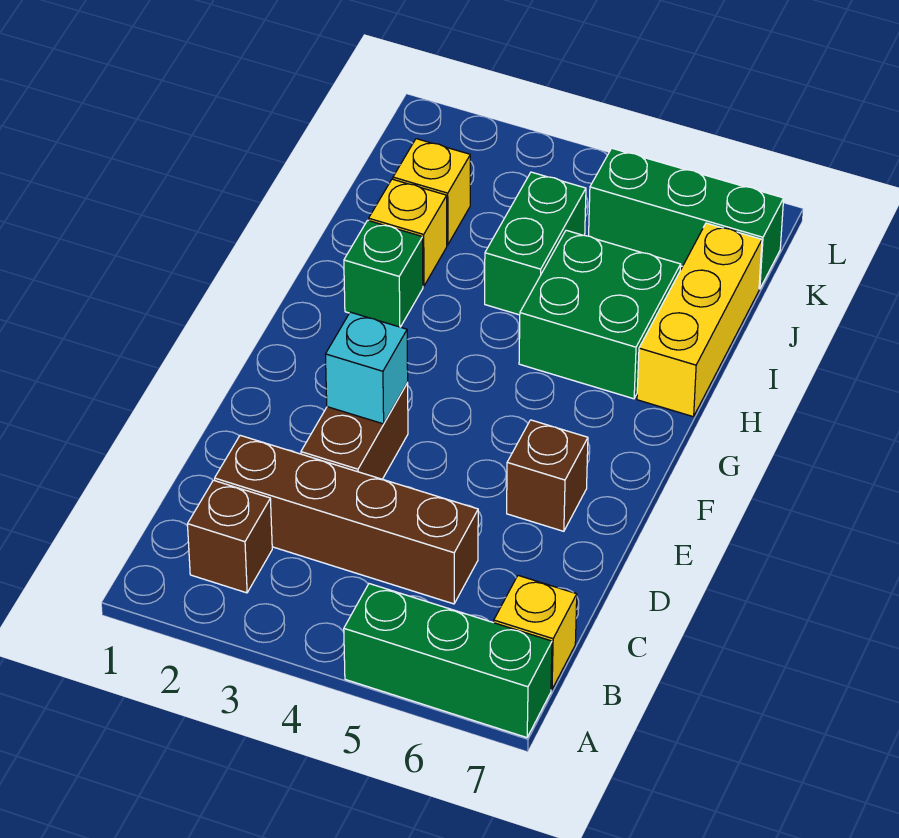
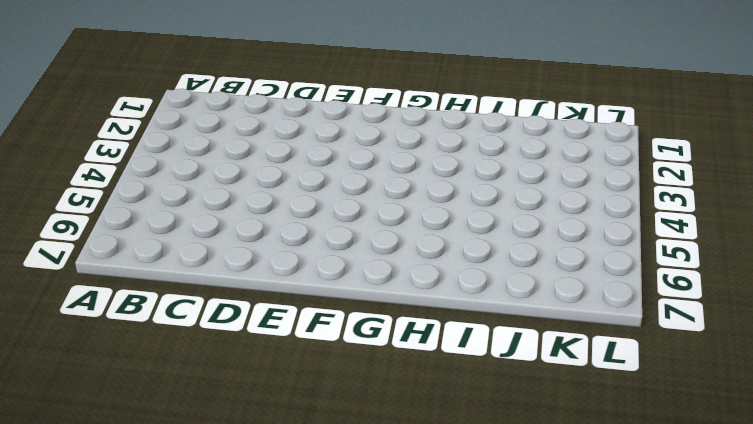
none -> green brick A5:A7 level 1
none -> brown brick B2 level 1
none -> yellow brick B7 level 1

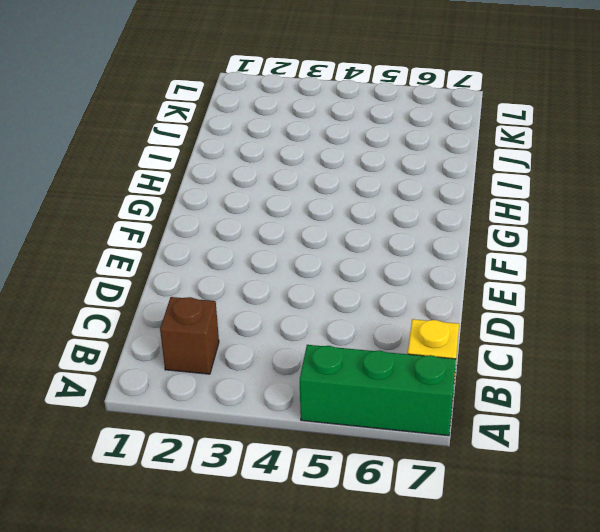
none -> brown brick C2:C5 level 1
none -> brown brick D3:E3 level 1
none -> brown brick E6 level 1

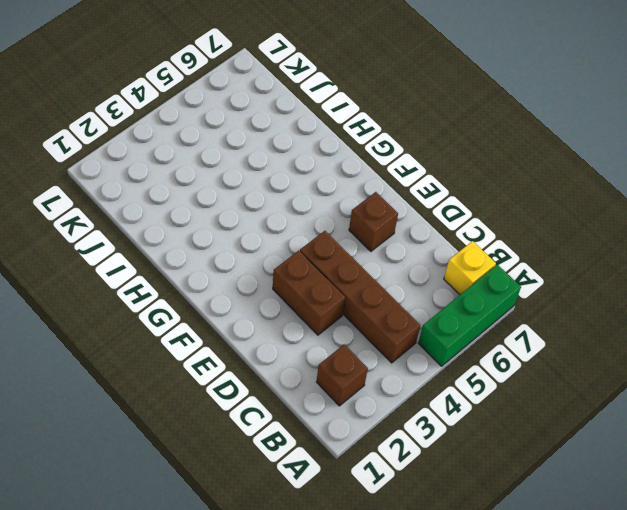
brown brick B4:E4 level 1 -> brown brick C2:C5 level 1
none -> green brick H2 level 1
none -> green brick H5:I6 level 1
none -> yellow brick H7:J7 level 1

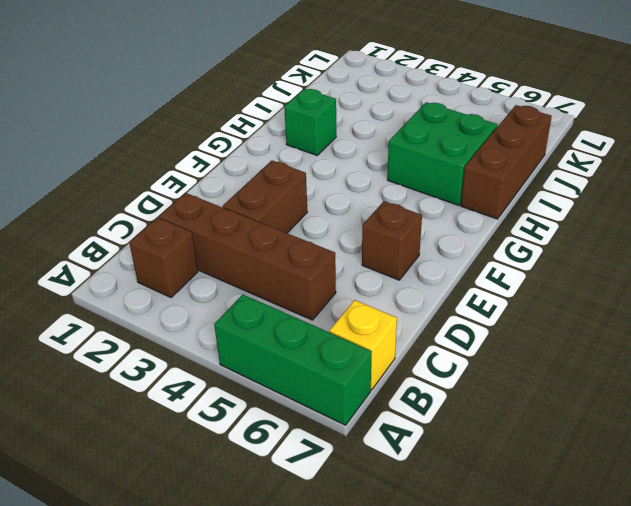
brown brick H7:J7 level 1 -> yellow brick H7:J7 level 1
none -> yellow brick I2 level 1
none -> green brick I4:J4 level 1
none -> yellow brick J2 level 1

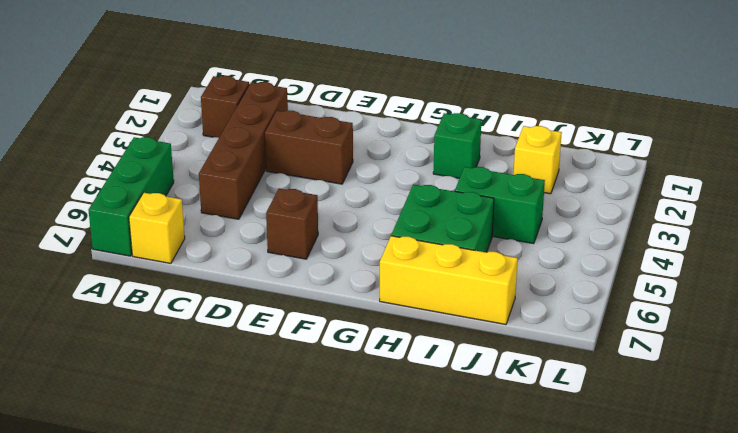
none -> yellow brick I2 level 1
none -> green brick K5:K7 level 1
none -> cyan brick E3 level 2

